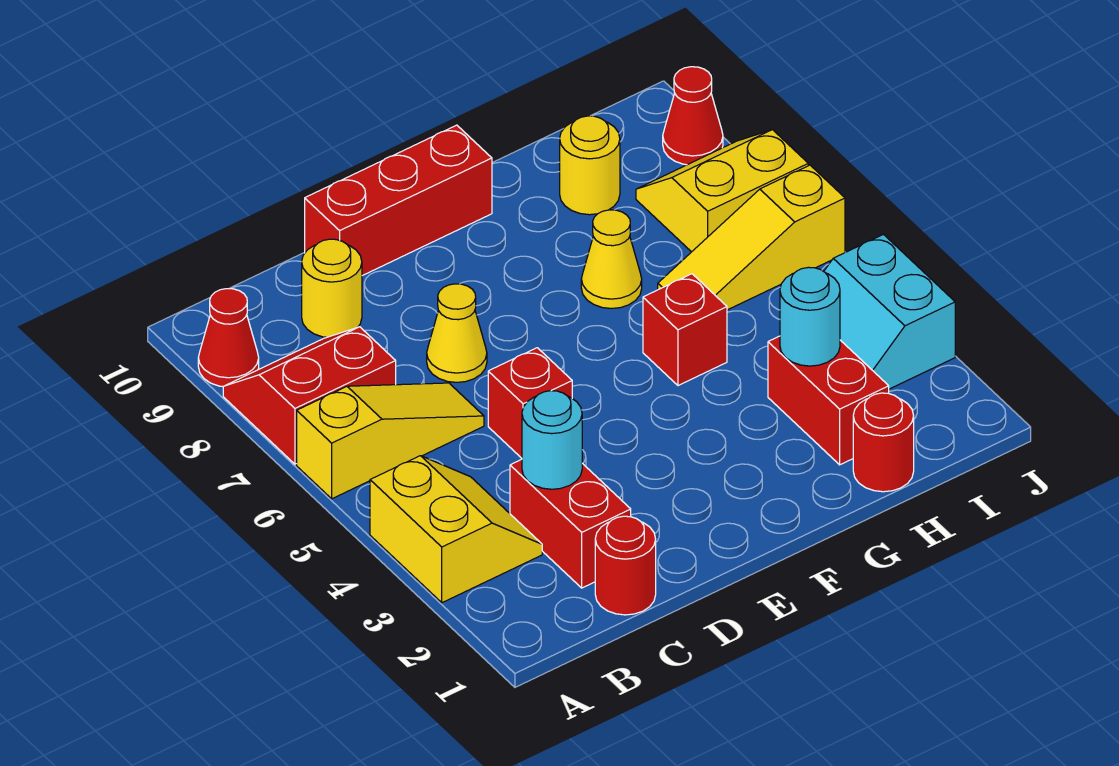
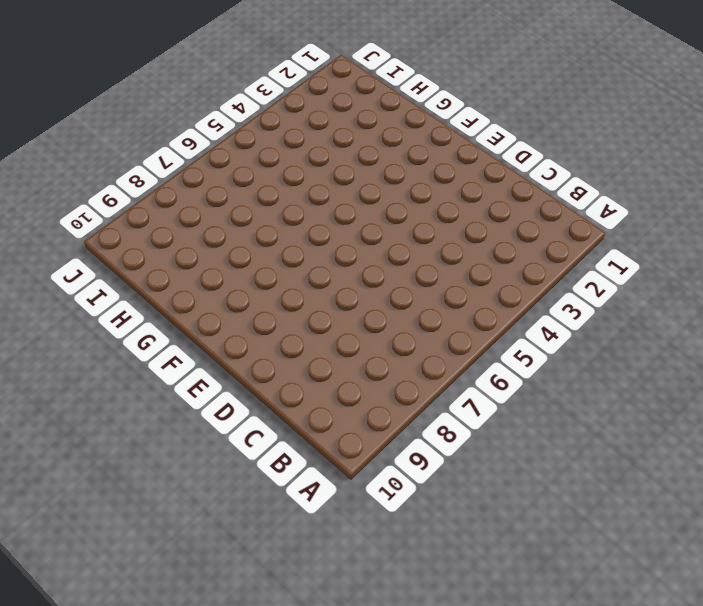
none -> yellow slope A3:B4 level 1 top A
none -> yellow slope A6:C6 level 1 top A
none -> red slope A7:B8 level 1 top 7

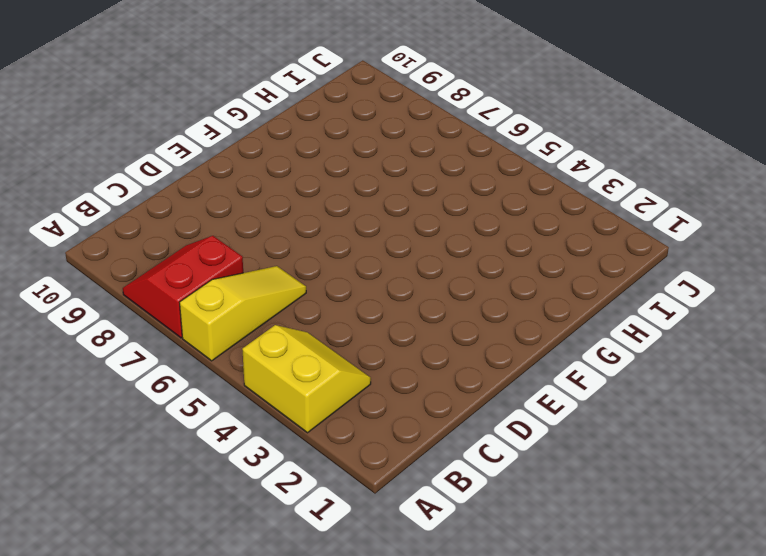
none -> red cone A9 level 1
none -> red round brick C1 level 1
none -> red brick C2:C3 level 1

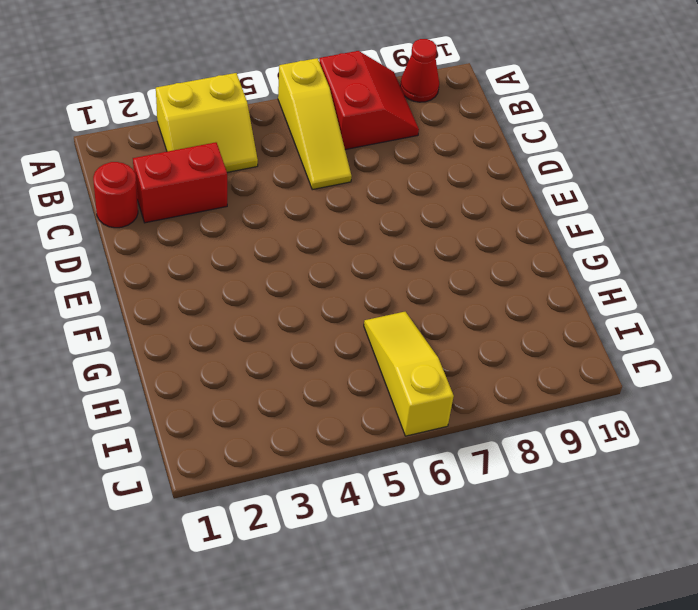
none -> yellow round brick C9 level 1
none -> red brick D5 level 1
none -> yellow cone D7 level 1

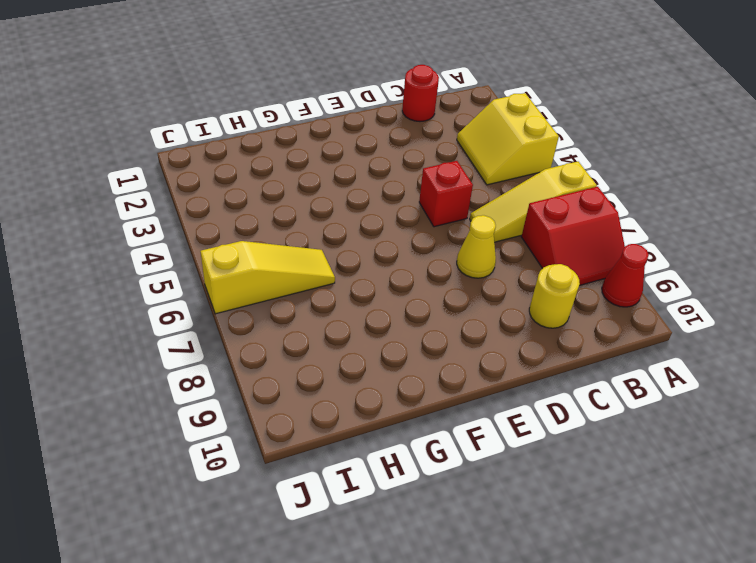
none -> red brick C2:C3 level 1
none -> red brick D10:F10 level 1
none -> red brick G5 level 1

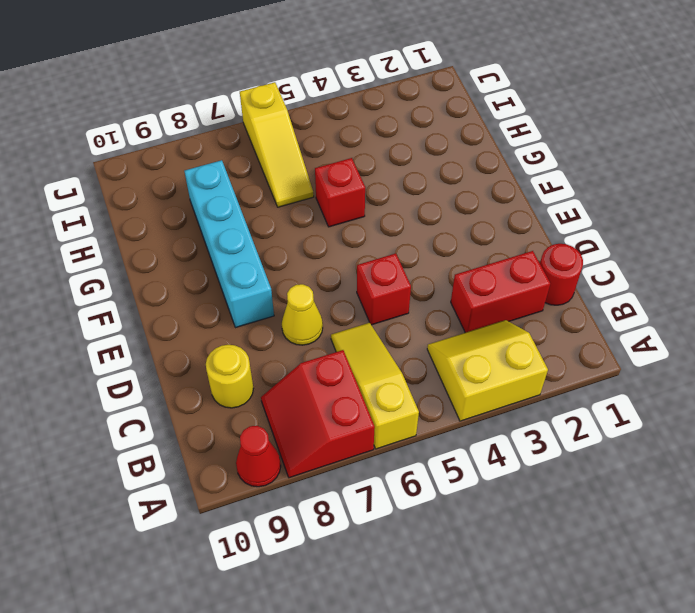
cyan brick E8:H8 level 1 -> none
none -> red brick D10:F10 level 1
none -> yellow cone G7 level 1
none -> red round brick H1 level 1

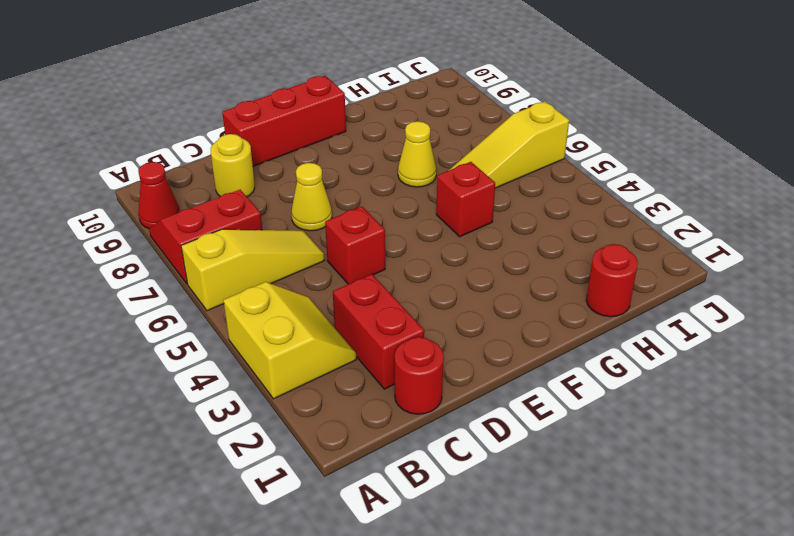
none -> red brick H2:H3 level 1
none -> yellow round brick H9 level 1
none -> cyan slope I3:J4 level 1 top J

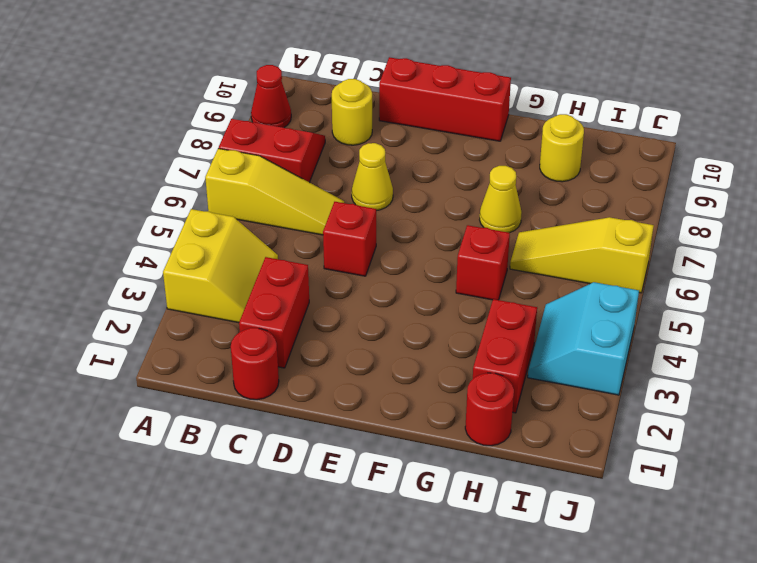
none -> yellow slope I7:J8 level 1 top 7
none -> red cone J9 level 1
none -> cyan round brick C3 level 2

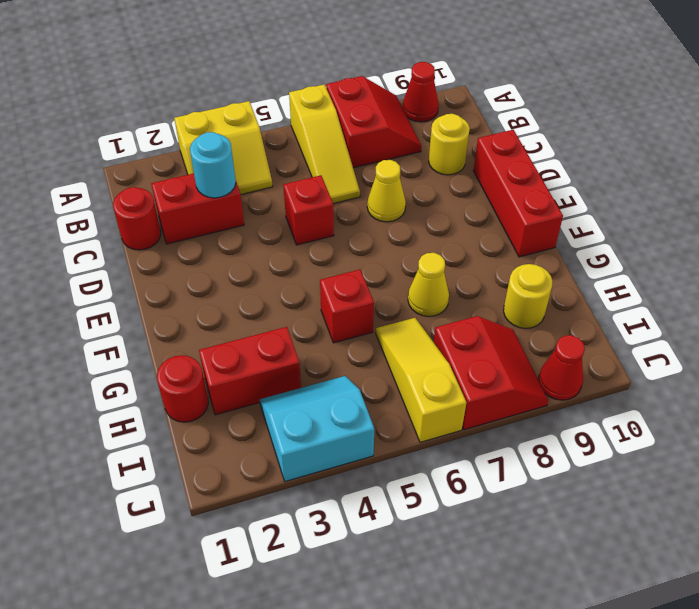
red slope I7:J8 level 1 top 7 -> yellow slope I7:J8 level 1 top 7
none -> cyan round brick H3 level 2

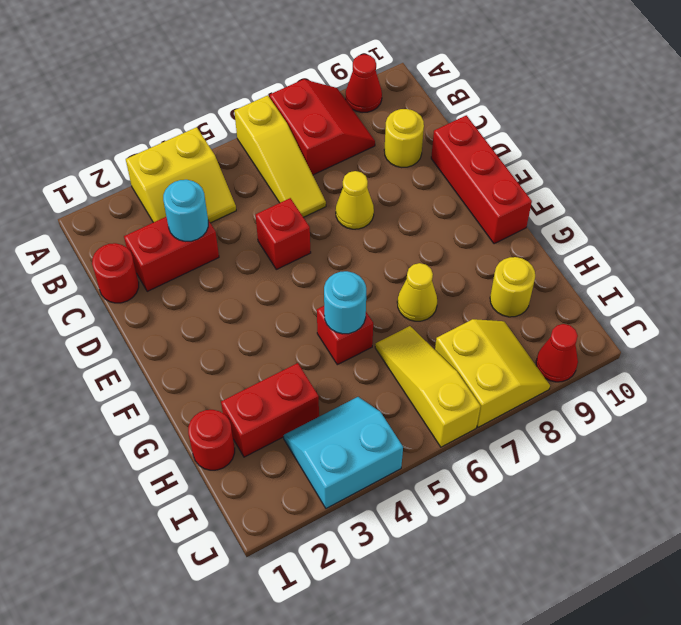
cyan round brick G5 level 2 -> cyan round brick H3 level 2

